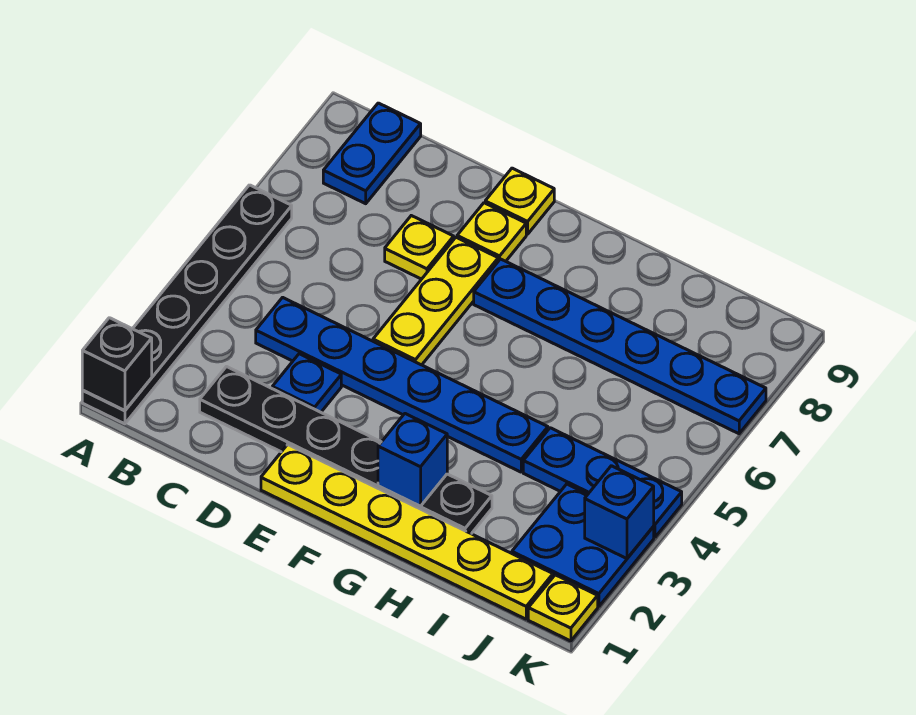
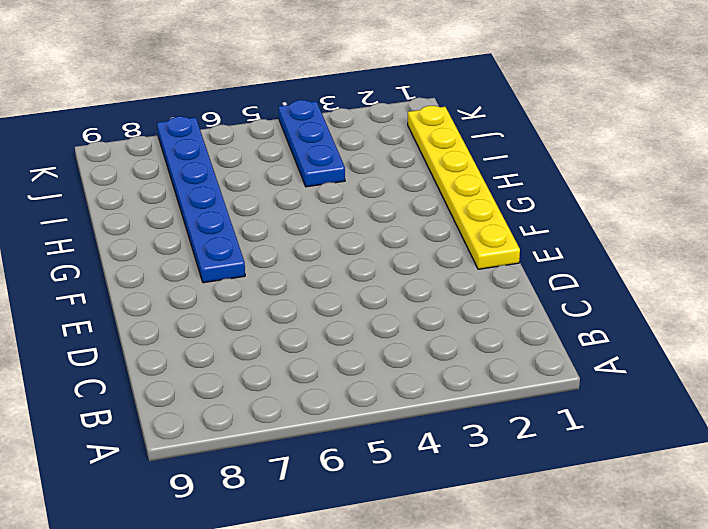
none -> black plate A1:A6 level 1
none -> blue plate B8:B9 level 1
none -> black plate C2:H2 level 1

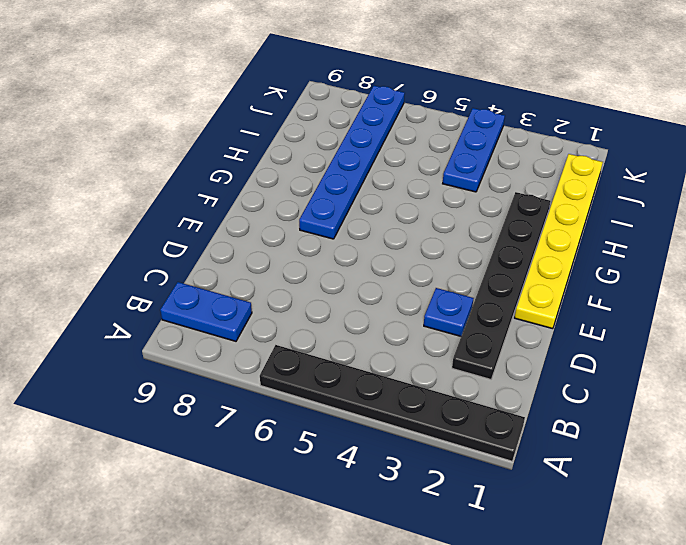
none -> blue plate C4:H4 level 1
none -> yellow plate D7 level 1
none -> yellow plate E5:E7 level 1

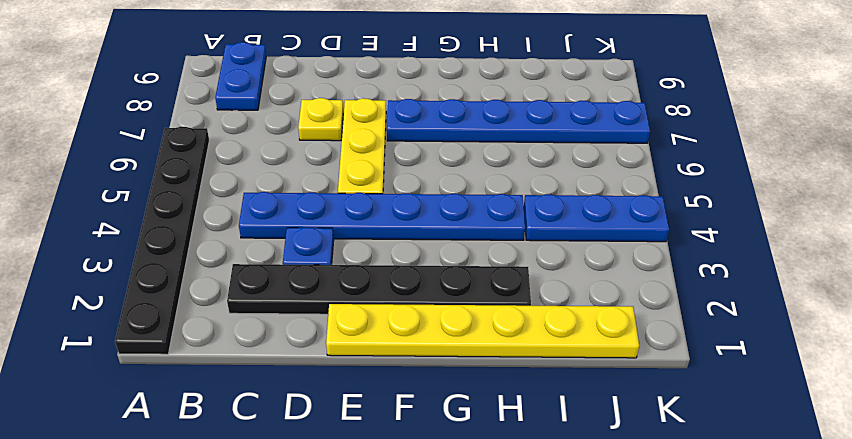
none -> yellow plate E8 level 1
none -> yellow plate E9 level 1
none -> blue plate J2:K3 level 1

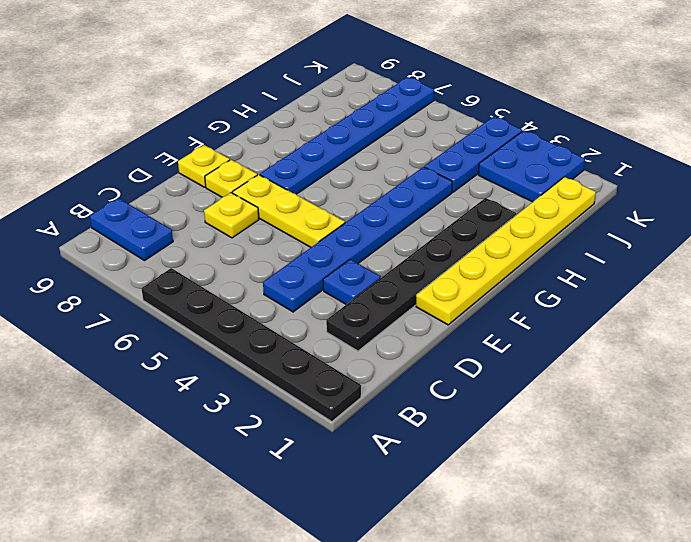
none -> yellow plate K1 level 1
none -> black brick A1 level 2
none -> blue brick G2 level 2

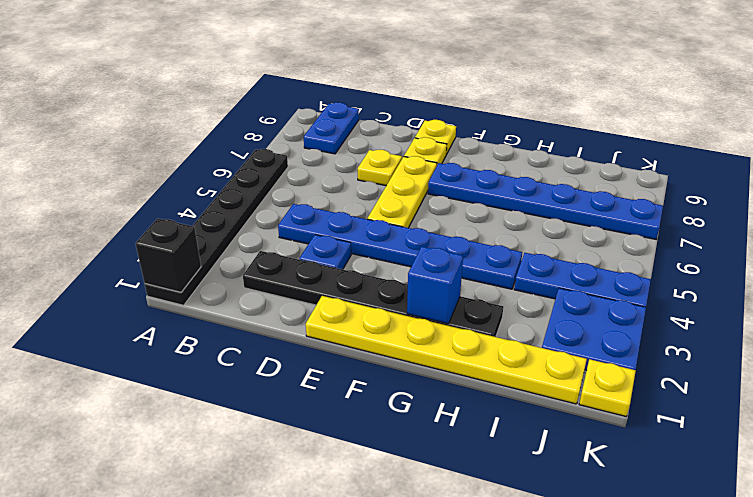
none -> blue brick K3 level 2

